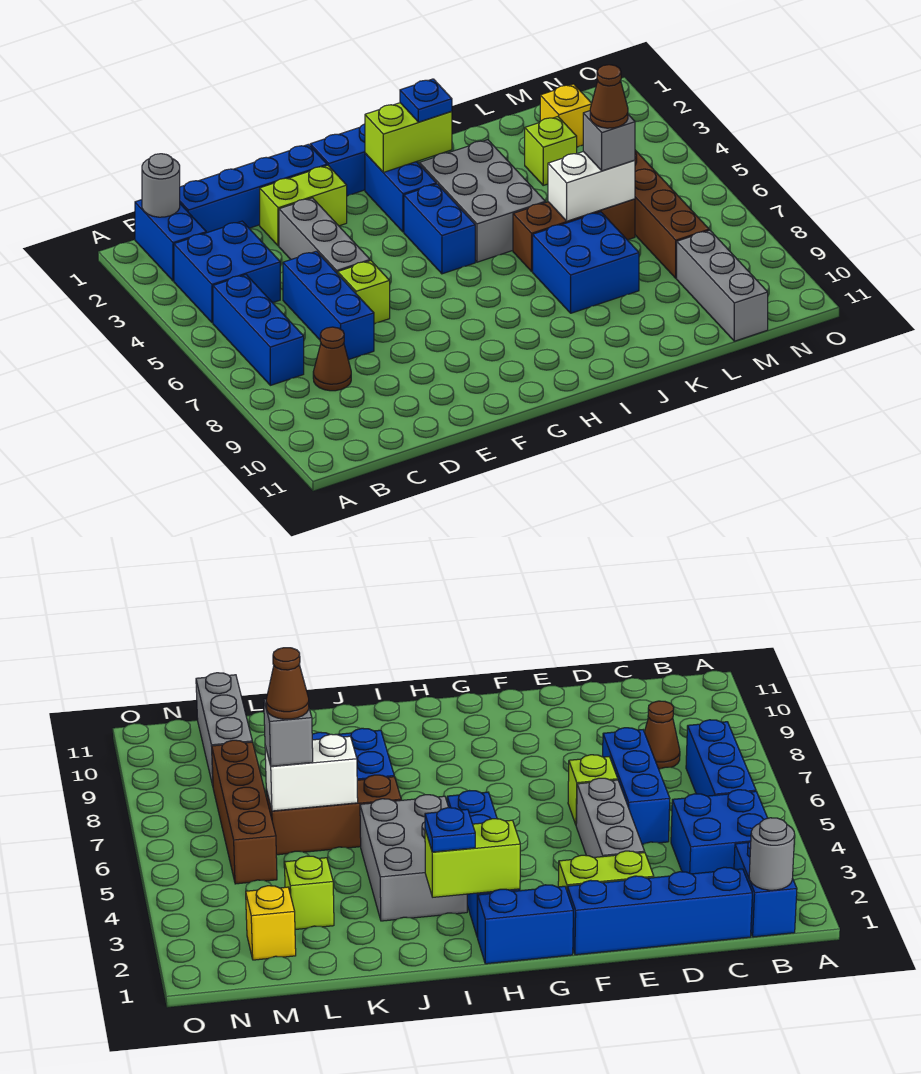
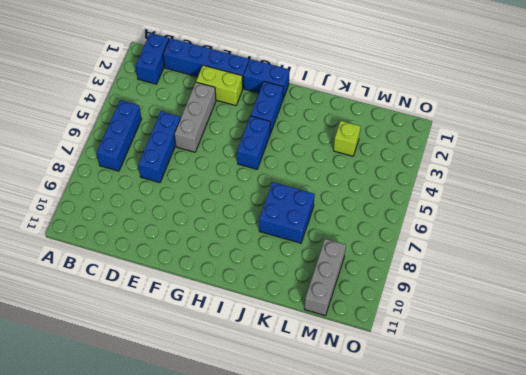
none -> blue brick B3:C4 level 1
none -> brown cone C8 level 1
none -> lime brick E6 level 1

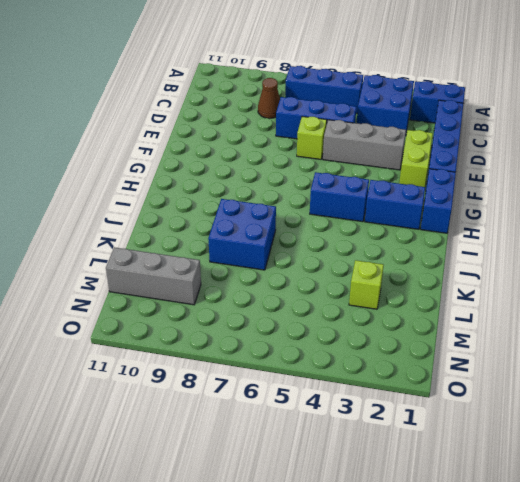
none -> grey brick I3:J5 level 1
none -> brown brick J6:L6 level 1
none -> yellow brick M2 level 1

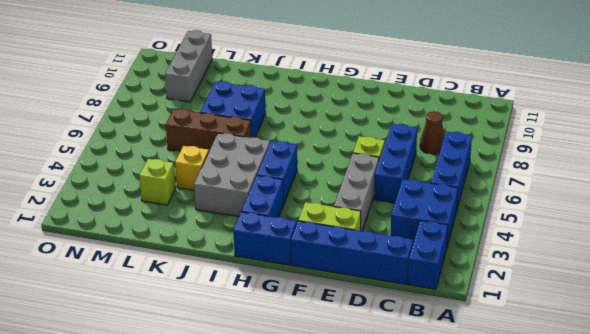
yellow brick K4 level 1 -> yellow brick M2 level 1
none -> brown brick M5:M8 level 1
none -> grey round brick B1 level 2
none -> lime brick H2:I2 level 2

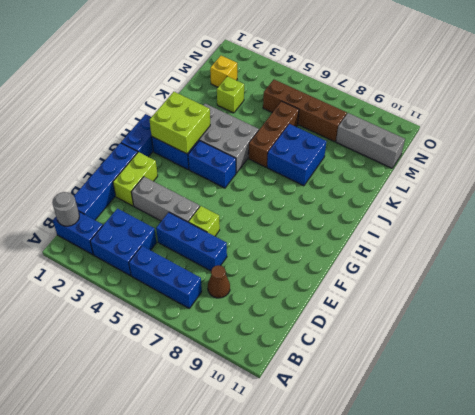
lime brick H2:I3 level 2 -> lime brick H2:I2 level 2
none -> white brick K6:L6 level 2
none -> blue plate I2 level 3
none -> grey brick L6 level 3

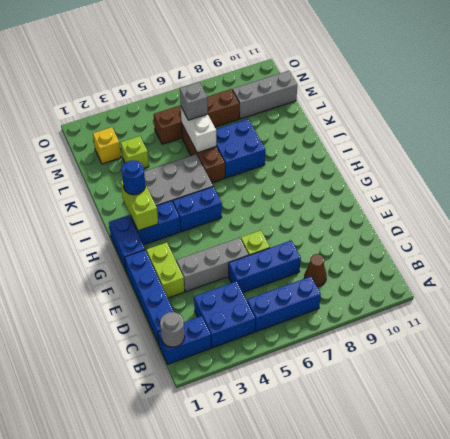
blue round brick I2 level 3 -> blue plate I2 level 3
none -> brown cone L6 level 4

